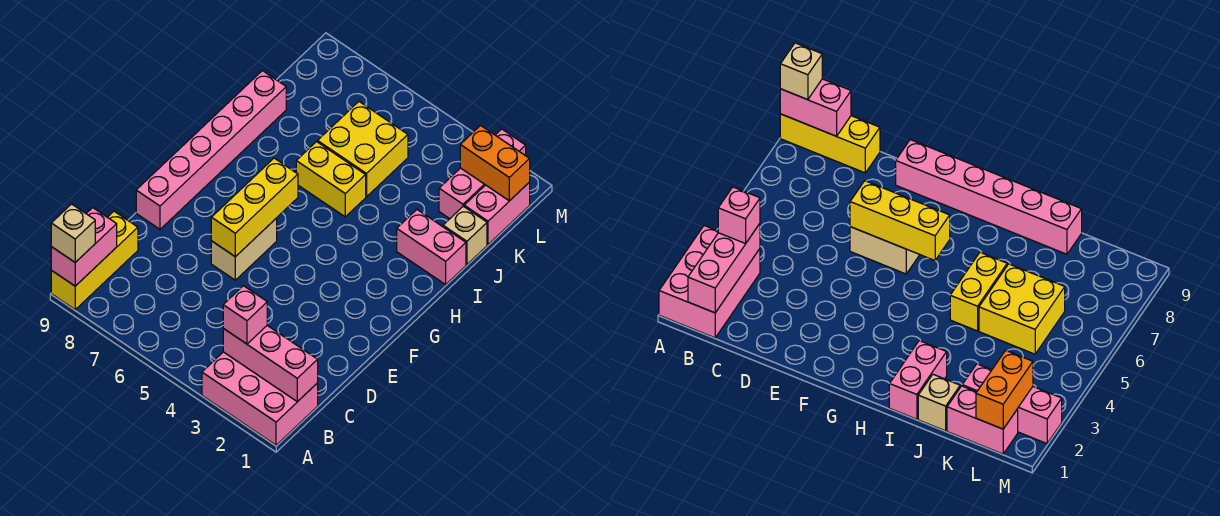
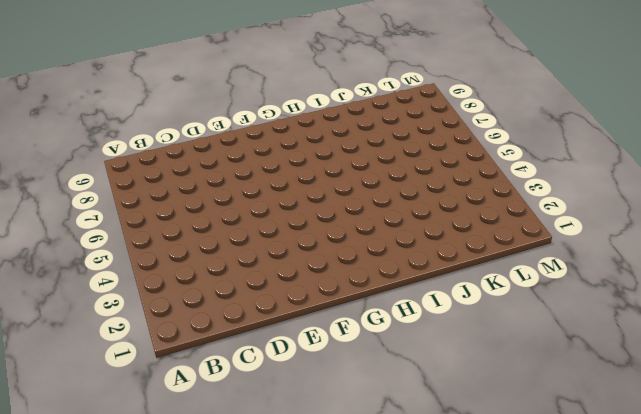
none -> pink brick A1:B3 level 1
none -> yellow brick A9:C9 level 1
none -> tan brick E6:F6 level 1

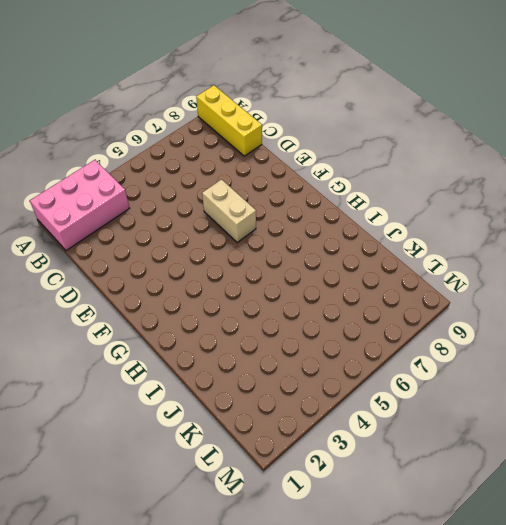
none -> pink brick E9:J9 level 1
none -> pink brick I1:I2 level 1
none -> yellow brick I5:I6 level 1

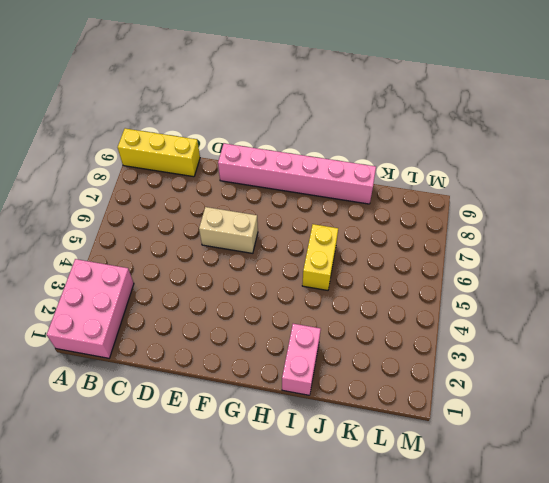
none -> tan brick J1 level 1
none -> yellow brick J5:K6 level 1
none -> pink brick K1:L1 level 1

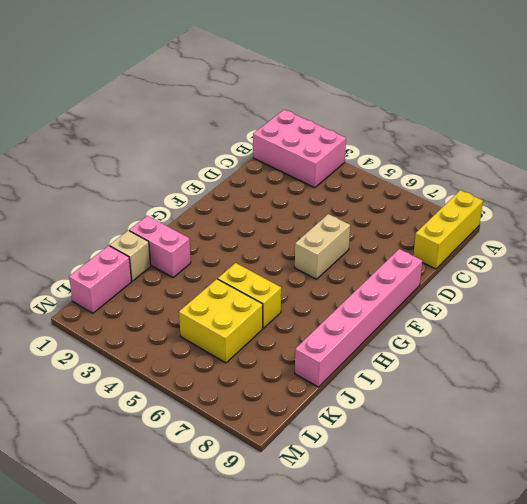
none -> pink brick K2:M2 level 1
none -> pink brick A9:B9 level 2
none -> pink brick B1:B3 level 2

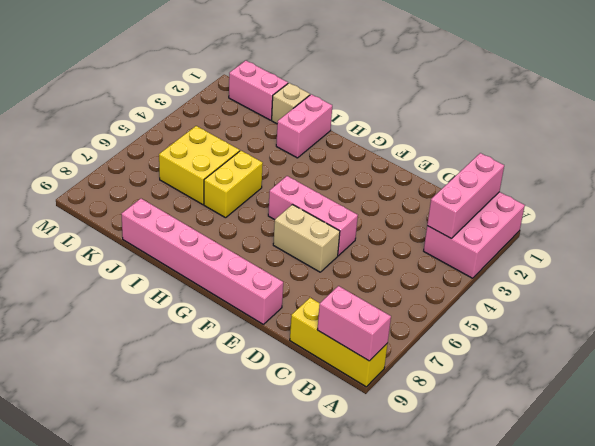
pink brick E5:G5 level 1 -> pink brick K2:M2 level 1
none -> yellow brick E6:G6 level 2
none -> orange brick L1:L2 level 2
none -> tan brick A9 level 3

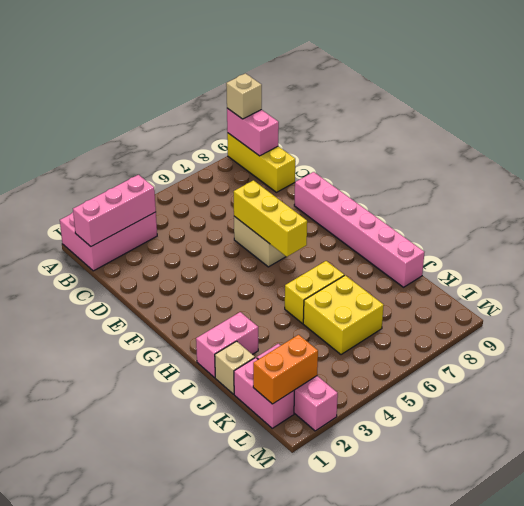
none -> pink brick B3 level 3

